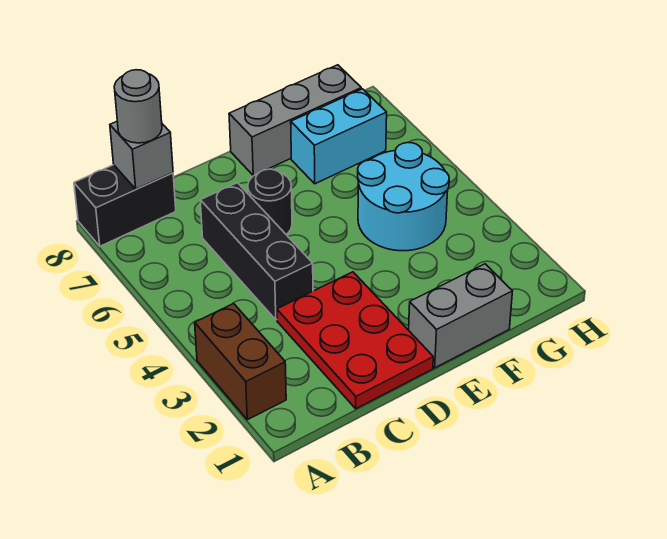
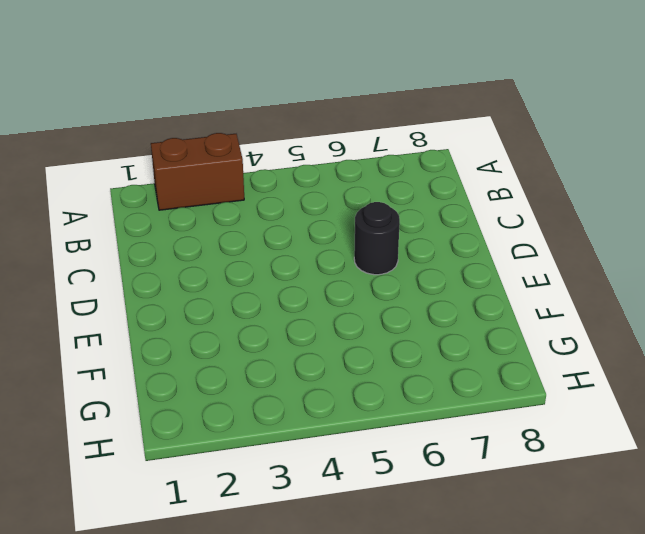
none -> black brick A8:B8 level 1
none -> red plate C1:D3 level 1

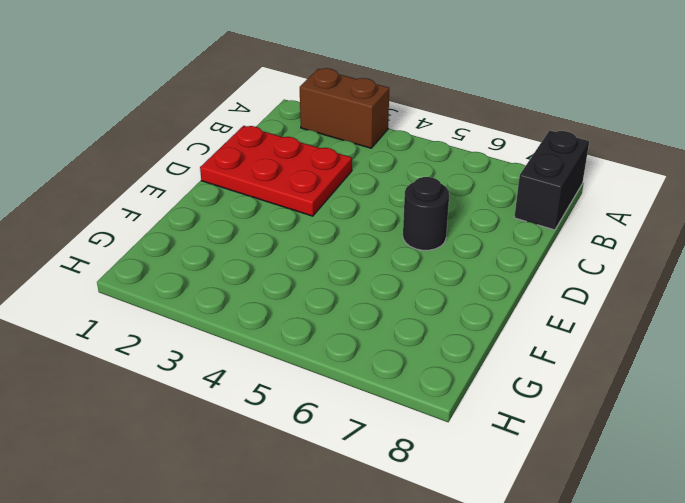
none -> black brick C4:C6 level 1
none -> grey brick E1:F1 level 1

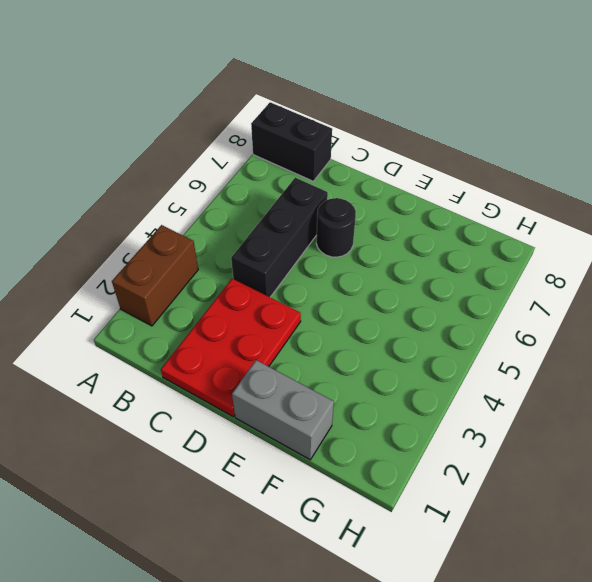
none -> grey brick E8:G8 level 1
none -> cyan round brick F4:G5 level 1

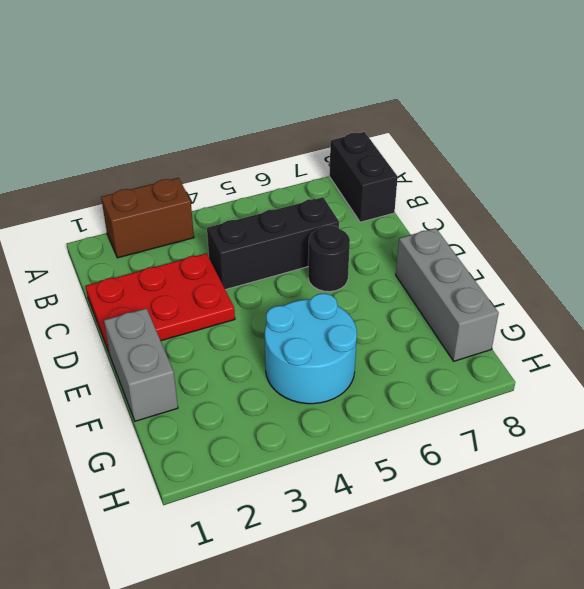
none -> cyan brick F7:G7 level 1
none -> grey brick B8 level 2

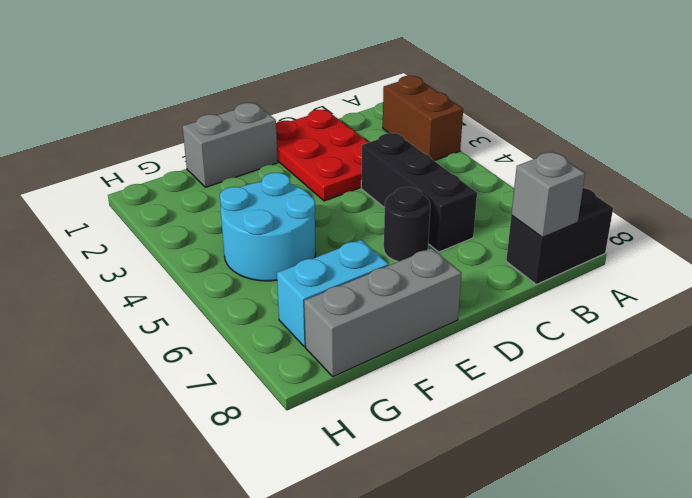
none -> grey round brick B8 level 3

